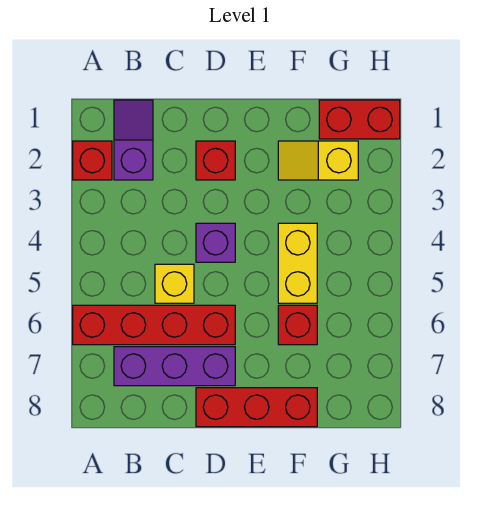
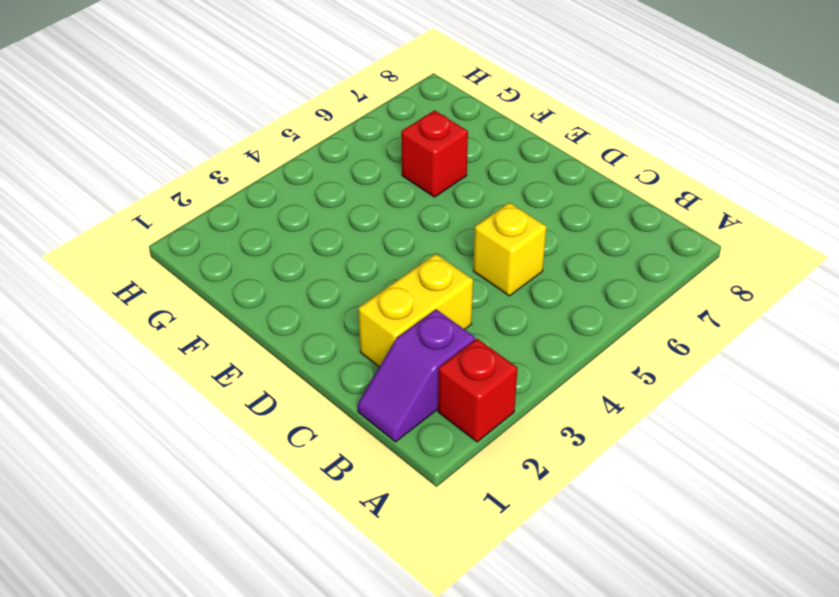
yellow brick C2:C3 level 1 -> yellow brick F4:F5 level 1
none -> red brick A6:D6 level 1
none -> purple brick B7:D7 level 1
none -> red brick D2 level 1

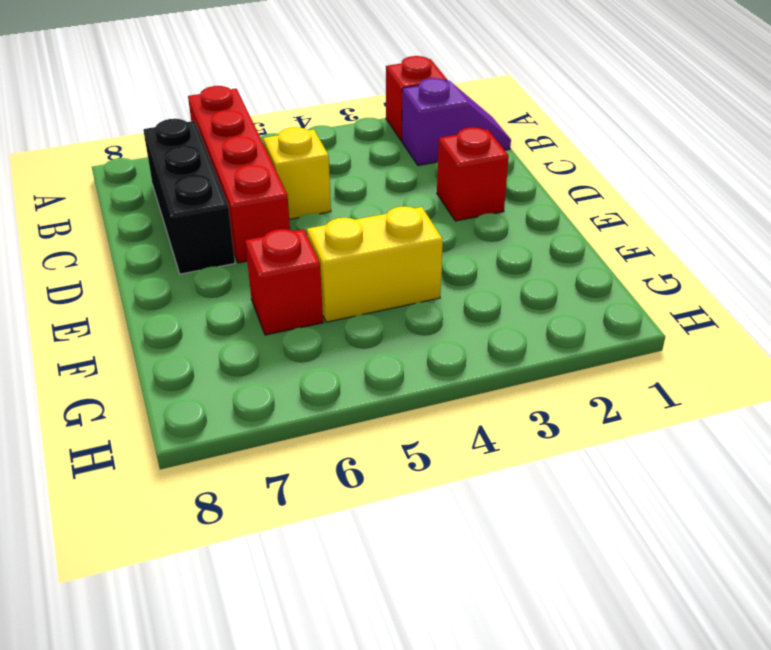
black brick B7:D7 level 1 -> purple brick B7:D7 level 1
none -> purple brick D4 level 1
none -> red brick D8:F8 level 1
none -> yellow slope F2:G2 level 1 top G

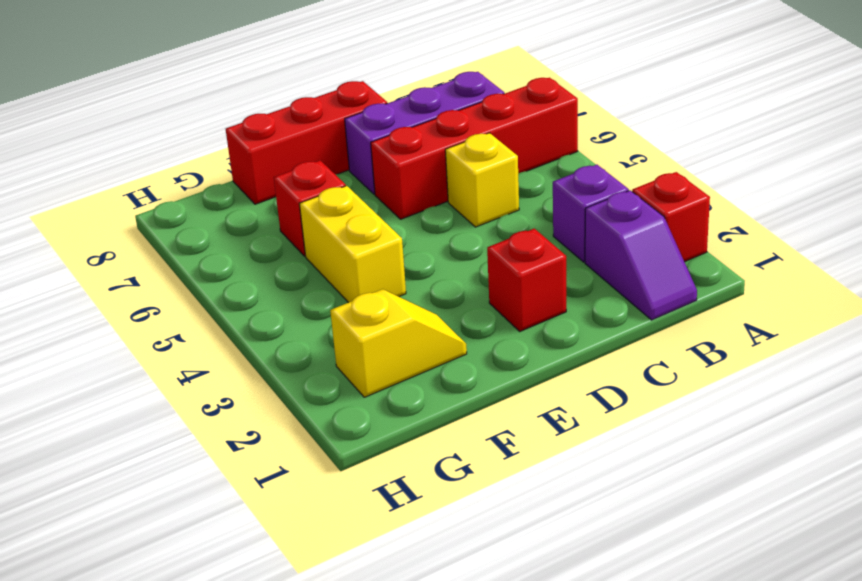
purple brick B3 level 1 -> purple brick D4 level 1
none -> red brick G1:H1 level 1

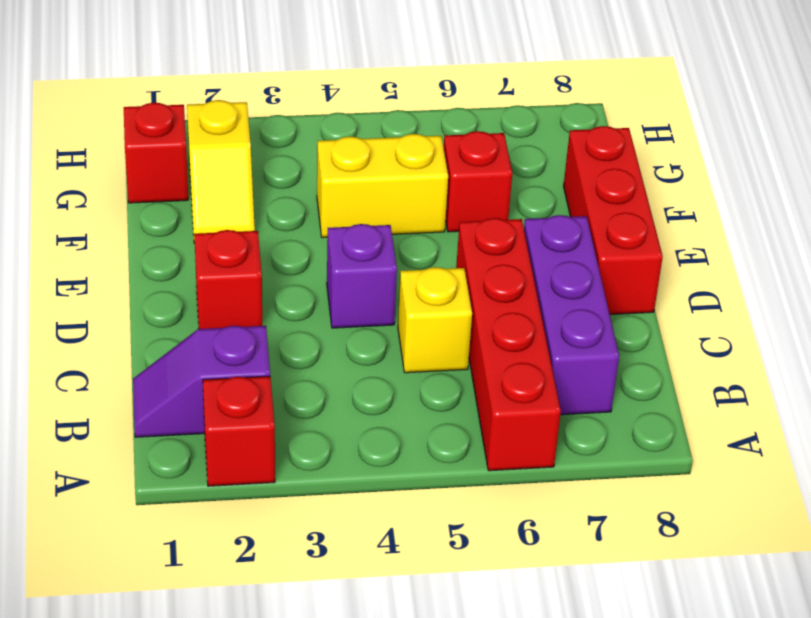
red brick G1 level 1 -> red brick G1:H1 level 1

